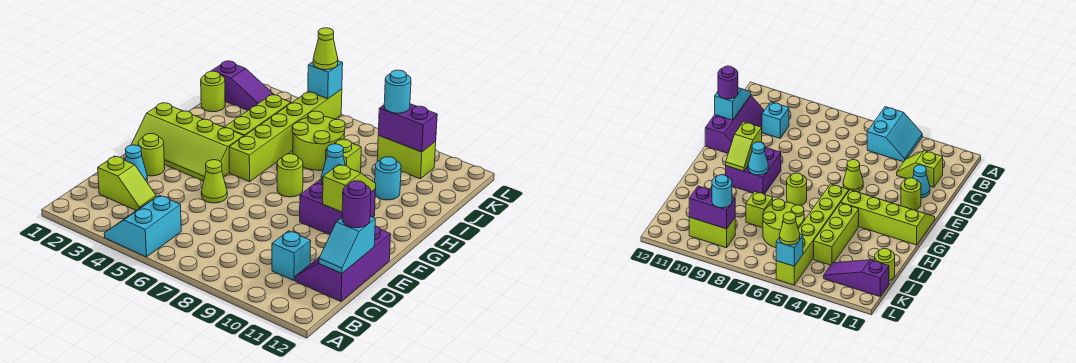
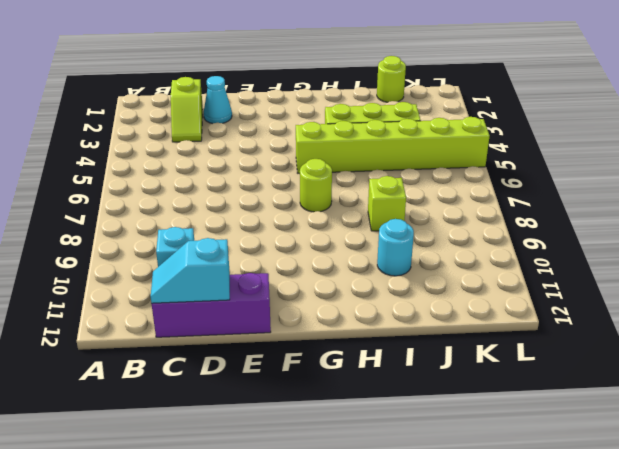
none -> cyan slope A4:B5 level 1 top 5
none -> lime round brick E2 level 1
none -> lime cone E5 level 1

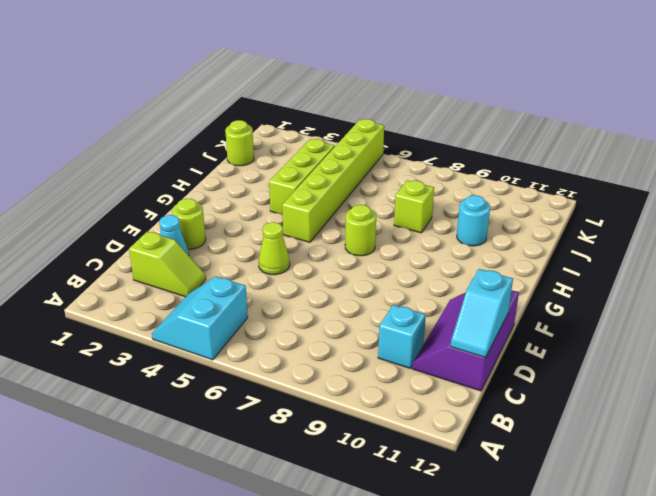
none -> lime slope F1:G4 level 1 top G
none -> purple brick F9:G10 level 1
none -> lime round brick I6:J7 level 1

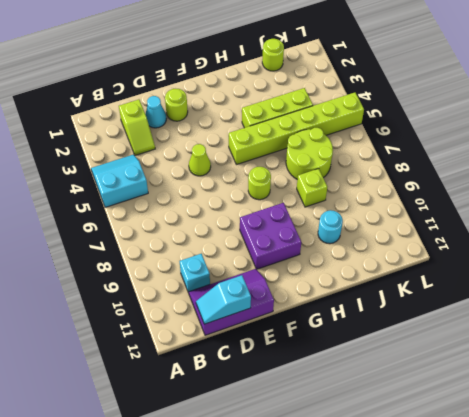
none -> lime slope F1:G4 level 1 top G
none -> purple slope K1:K3 level 1 top 1
none -> lime brick K9:K10 level 1

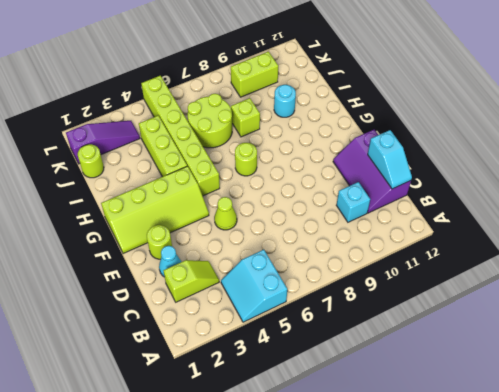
none -> purple brick F9:G10 level 1
none -> lime slope F10:G10 level 2 top F
none -> cyan cone G9 level 2

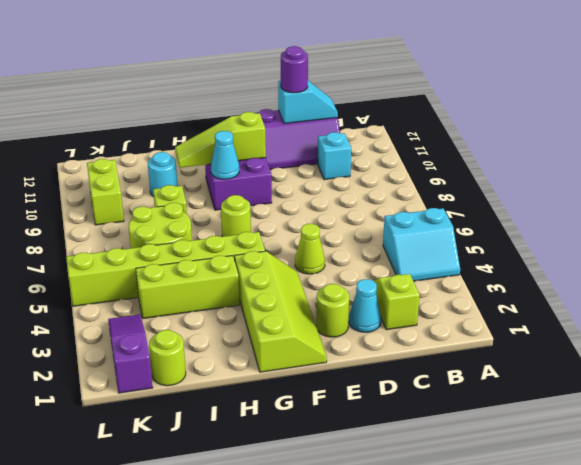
lime slope F10:H10 level 2 top F -> lime slope F10:G10 level 2 top F
none -> purple brick K9:K10 level 2
none -> cyan brick L5 level 2
none -> cyan round brick K9 level 3

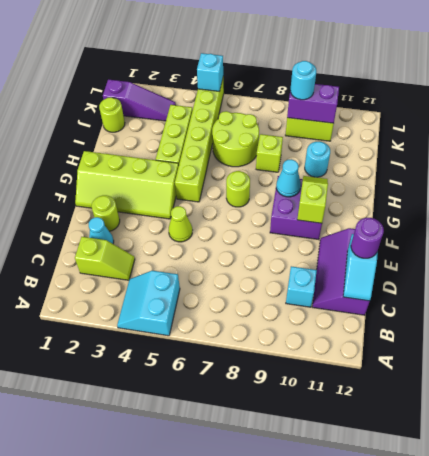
none -> lime cone L5 level 3

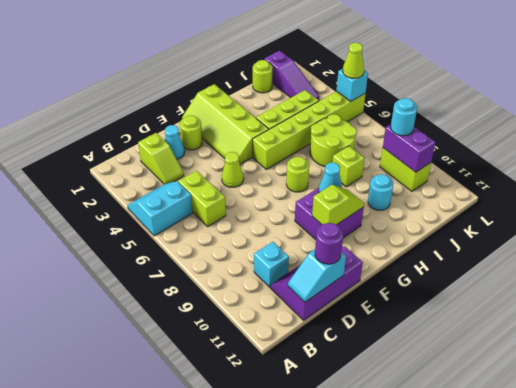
lime brick C5:C6 level 1 -> none

